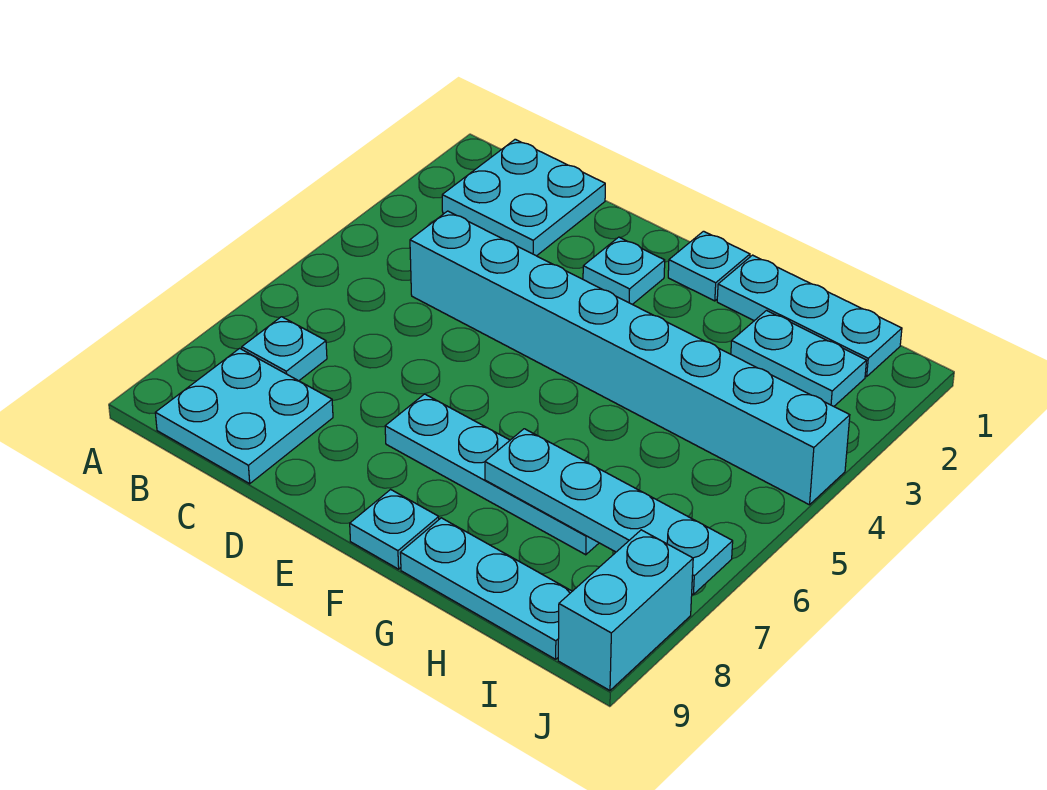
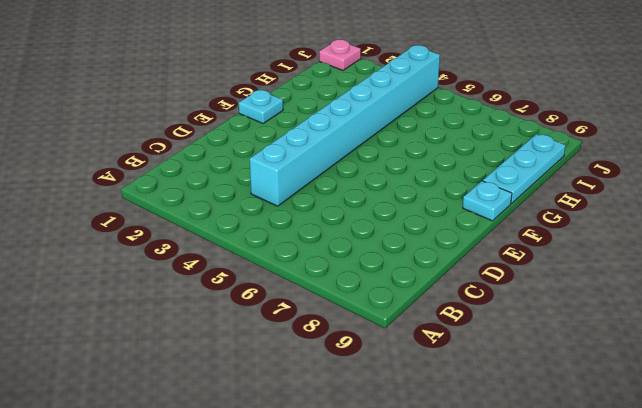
pink plate J1 level 1 -> none
none -> cyan plate B1:C2 level 1
none -> cyan plate B7 level 1
none -> cyan plate B8:C9 level 1

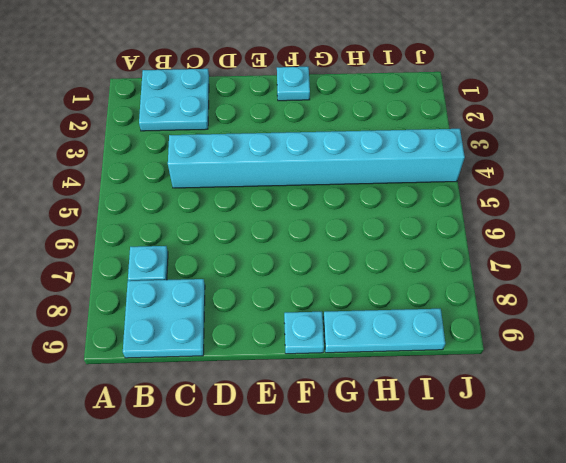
none -> cyan plate E2 level 1
none -> cyan plate E7:H7 level 1
none -> cyan plate G1:I1 level 1

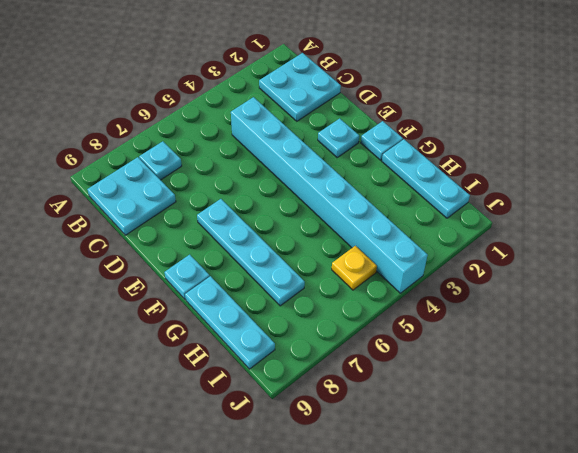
yellow plate I5 level 1 -> none
none -> cyan plate H2:I2 level 1
none -> cyan brick J8:J9 level 1
none -> cyan plate G7:J7 level 2

